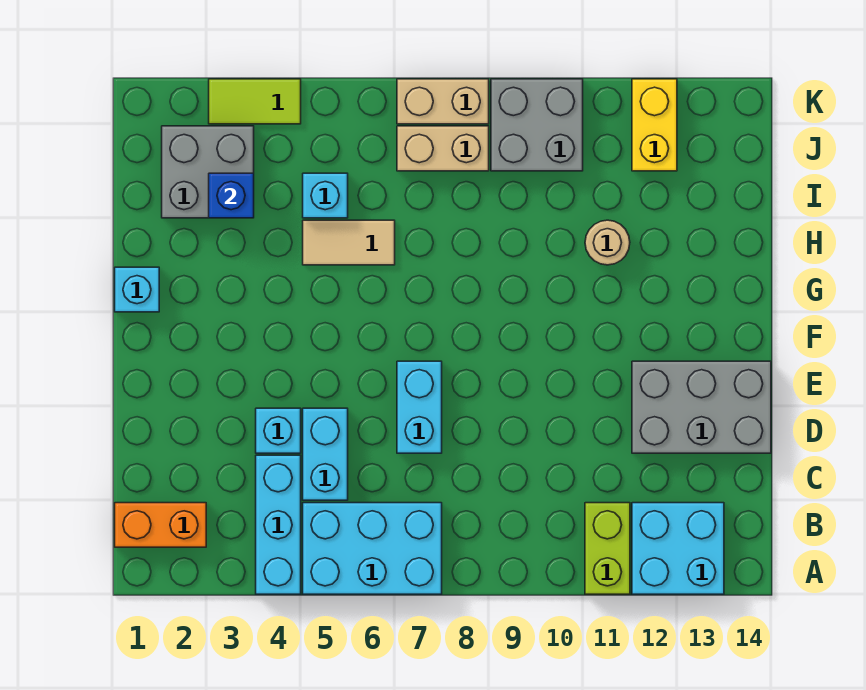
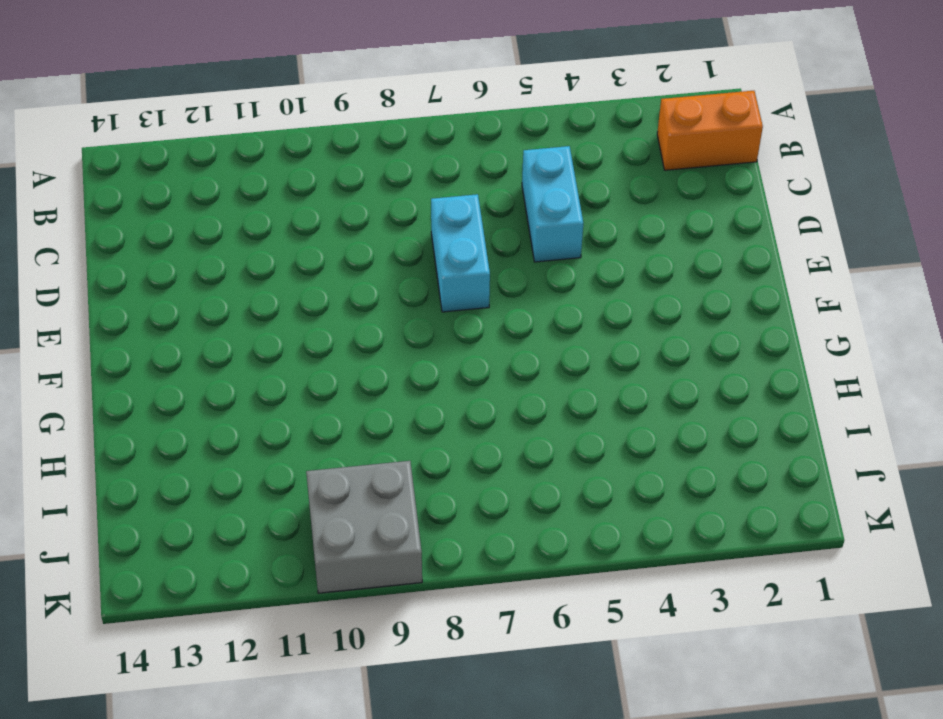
none -> cyan brick A4:C4 level 1
none -> cyan brick A5:B7 level 1
none -> lime brick A11:B11 level 1

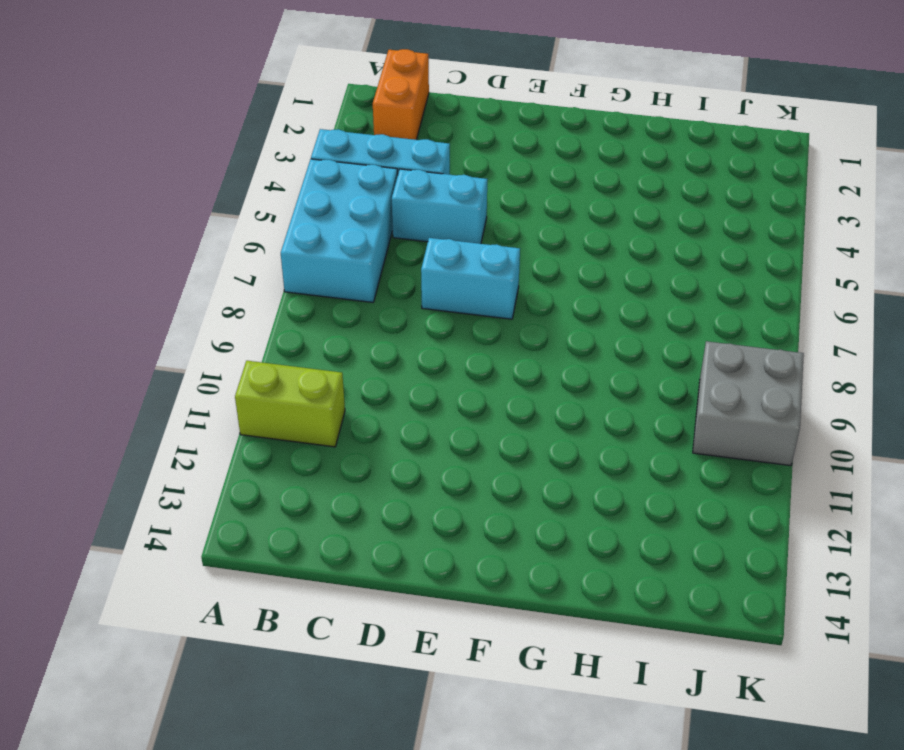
none -> cyan brick A12:B13 level 1
none -> cyan brick D4 level 1
none -> grey brick D12:E14 level 1

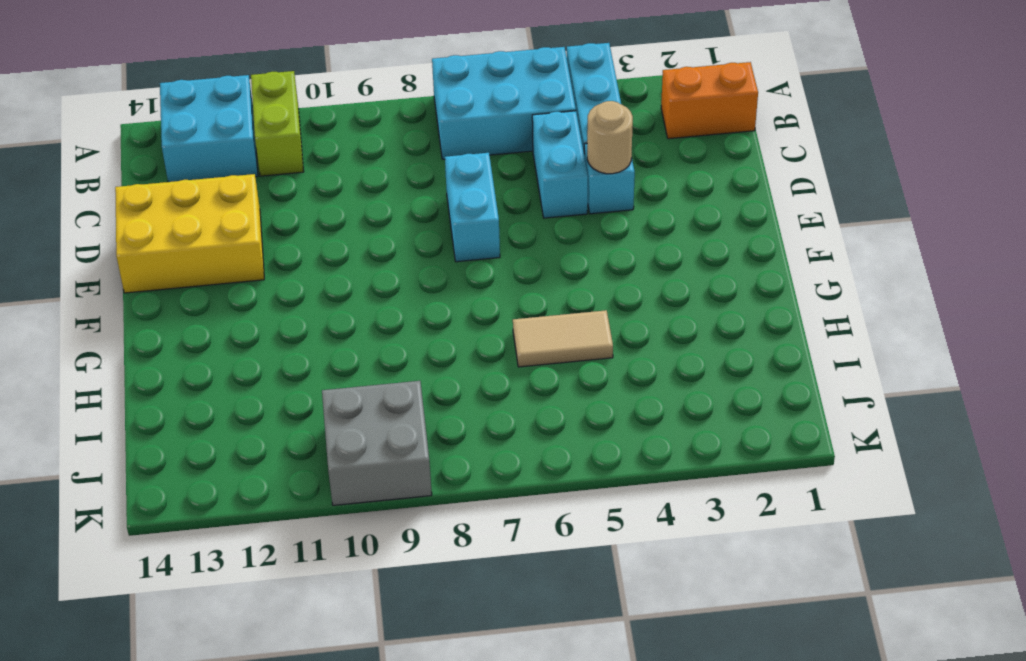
tan round brick D4 level 2 -> tan round brick H11 level 1
yellow brick D12:E14 level 1 -> grey brick D12:E14 level 1
none -> cyan brick G1 level 1
none -> grey brick I2:J3 level 1
none -> cyan brick I5 level 1

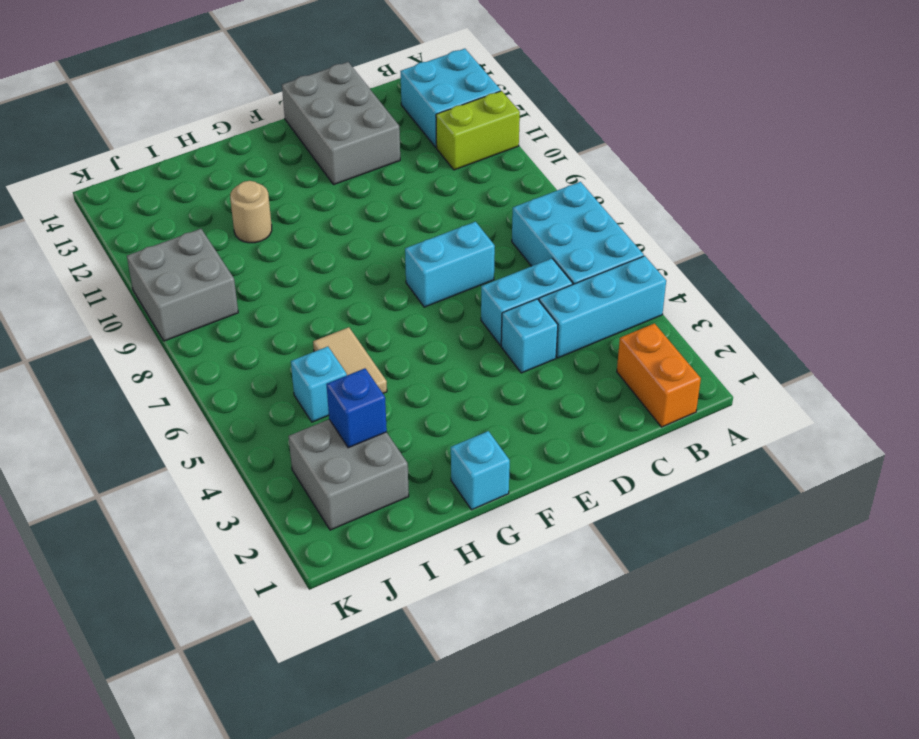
none -> tan brick J7:J8 level 1
none -> yellow brick J12:K12 level 1
none -> lime tile K3:K4 level 1

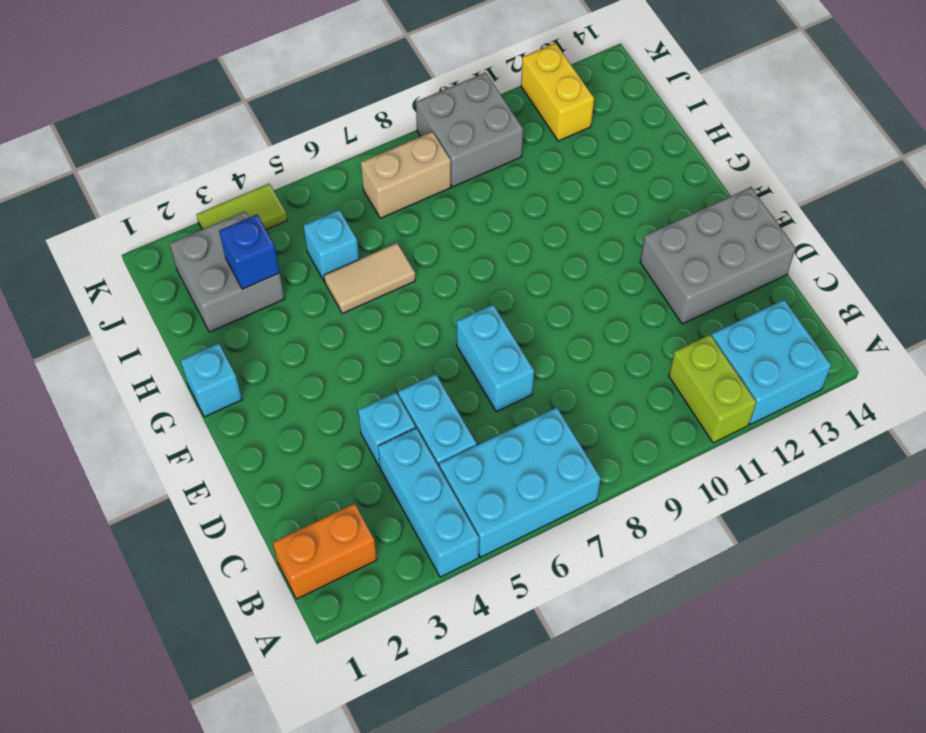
none -> tan round brick H11 level 1
none -> tan brick K7:K8 level 1

